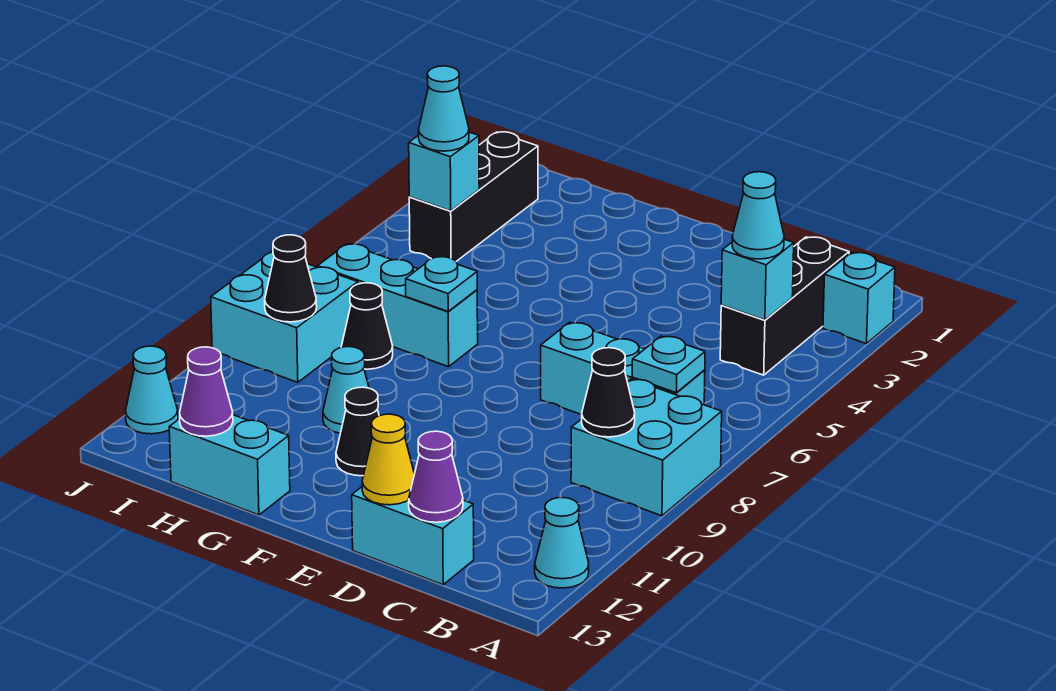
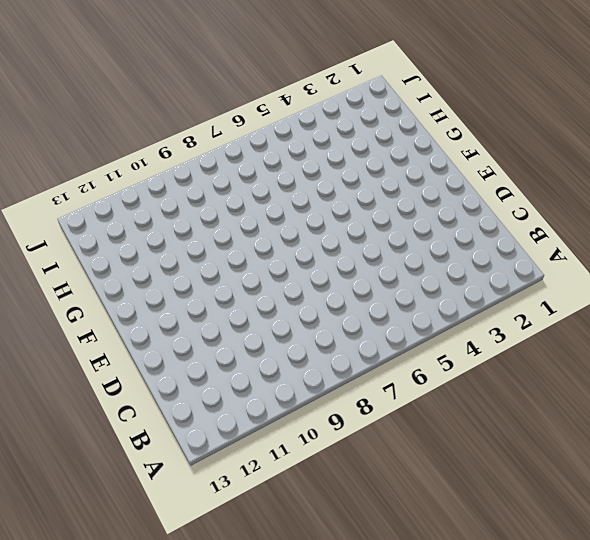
none -> cyan brick A2 level 1
none -> cyan brick A8:B9 level 1
none -> cyan cone A12 level 1

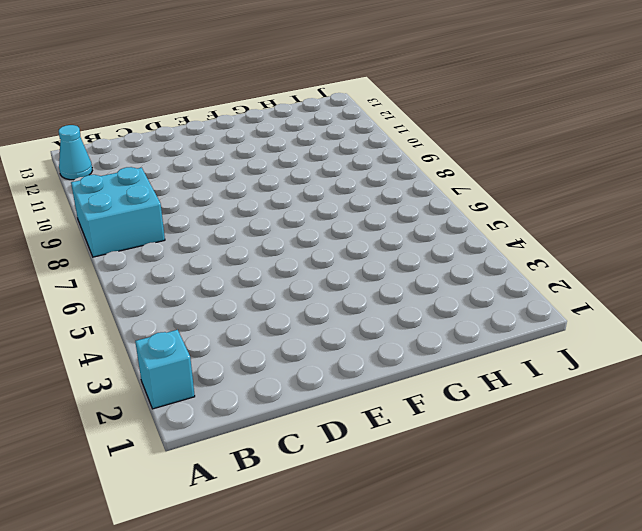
none -> black brick B2:B4 level 1
none -> cyan brick B7:D7 level 1
none -> cyan brick C13:D13 level 1

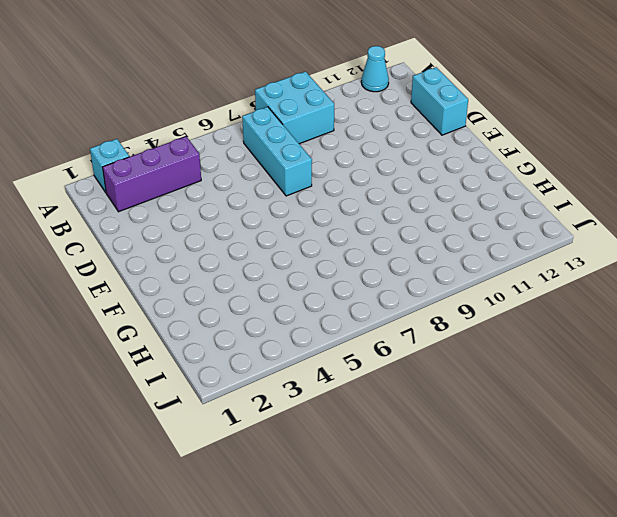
purple brick B2:B4 level 1 -> black brick B2:B4 level 1
none -> black cone F11 level 1
none -> cyan brick G7:I7 level 1
none -> cyan cone G10 level 1

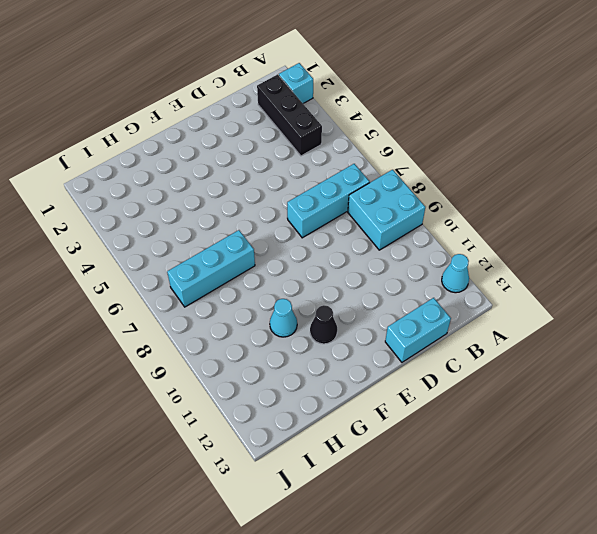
none -> cyan brick G13:H13 level 1
none -> black cone H8 level 1
none -> black brick I2:I4 level 1

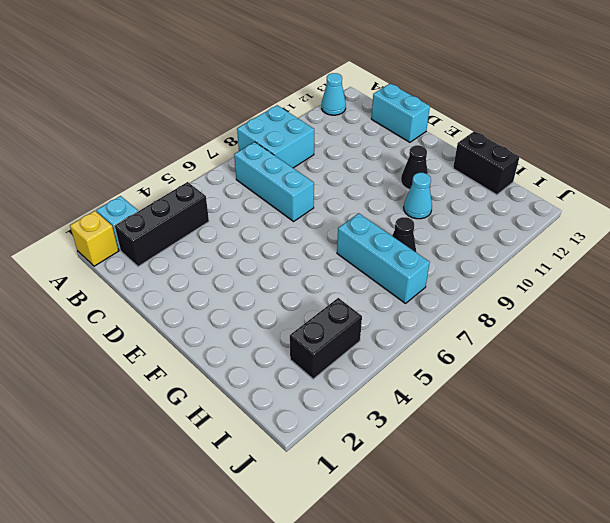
yellow brick A1 level 1 -> none
black brick G13:H13 level 1 -> cyan brick G13:H13 level 1
black brick I3:I4 level 1 -> black brick I2:I4 level 1
none -> cyan brick I8:J9 level 1
none -> cyan cone J12 level 1
none -> cyan brick B4 level 2

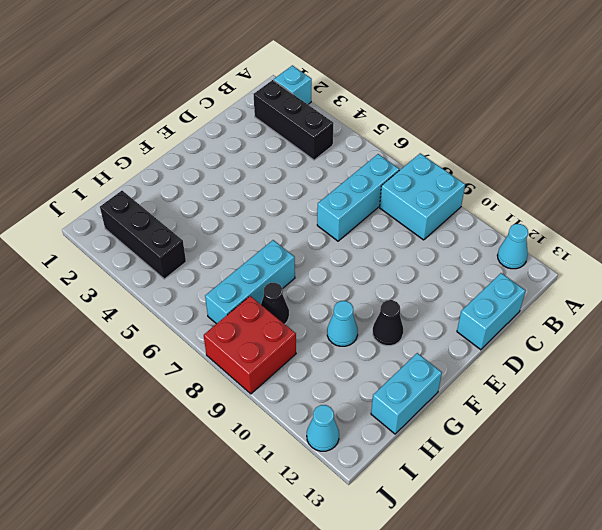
red brick I8:J9 level 1 -> cyan brick I8:J9 level 1
none -> cyan brick B4 level 2
none -> cyan plate B7 level 2
none -> black cone B9 level 2

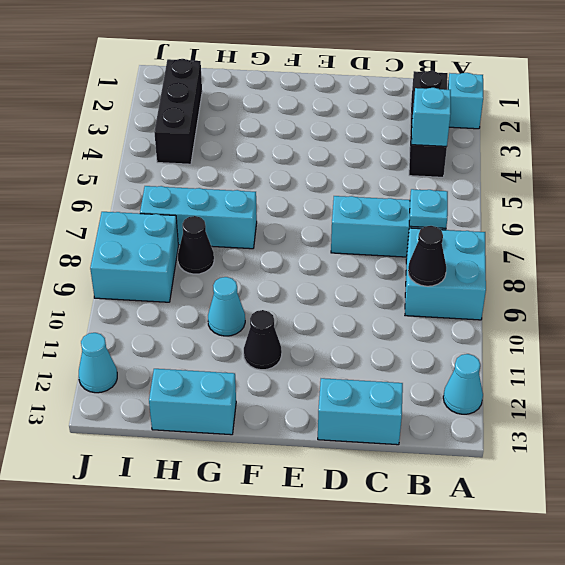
none -> purple cone C13 level 2
none -> yellow cone D13 level 2
none -> cyan plate G7 level 2

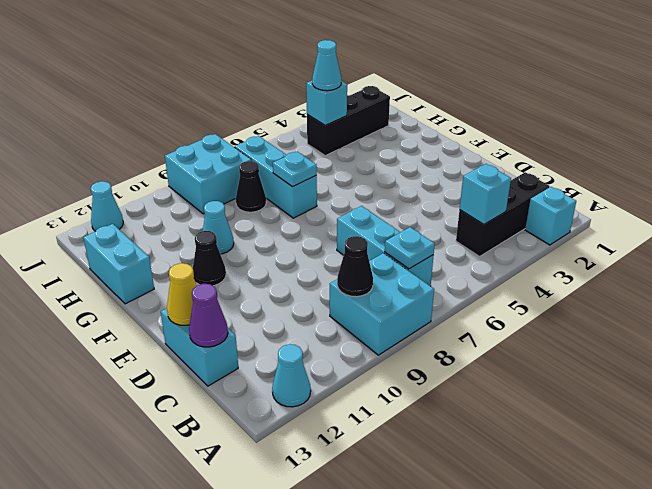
none -> purple cone H13 level 2
none -> black cone I9 level 2
none -> cyan cone B4 level 3

